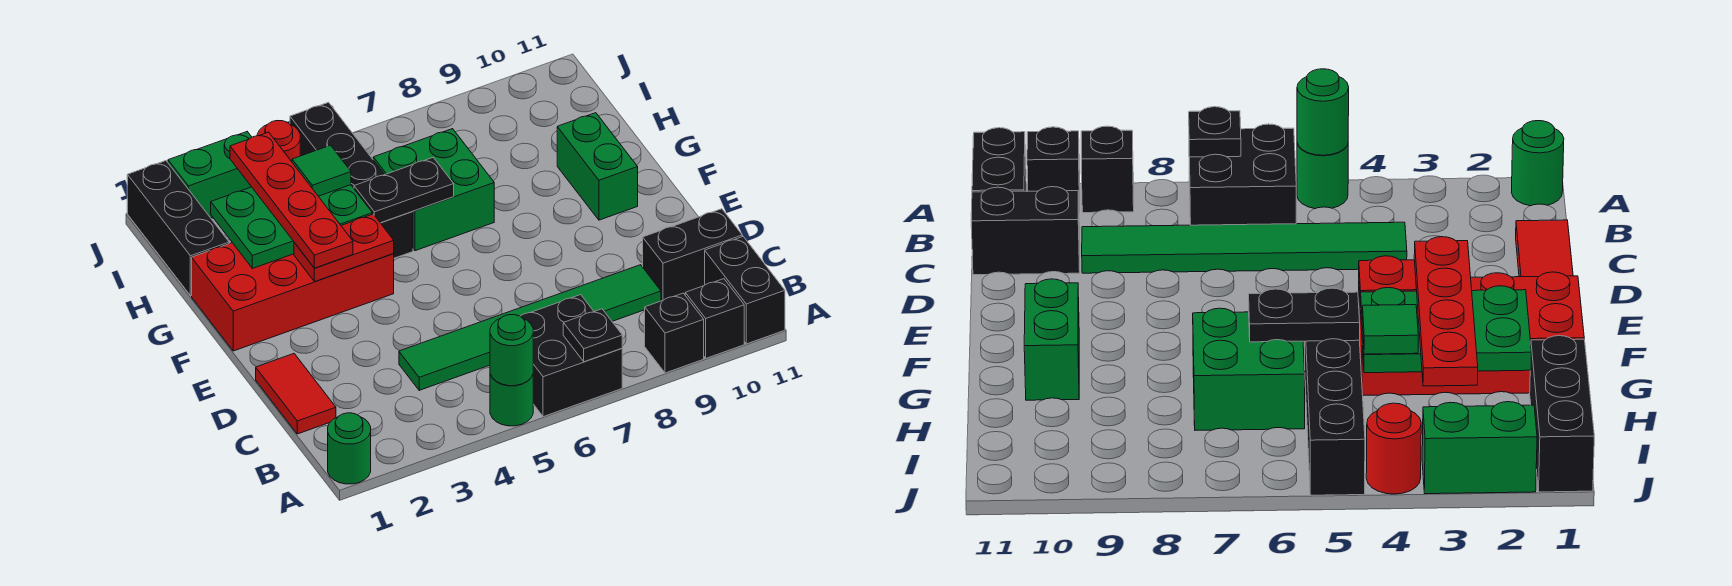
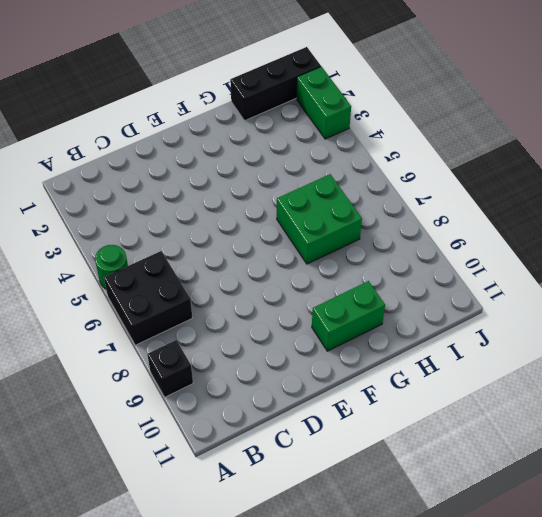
none -> green round brick A1 level 1
none -> black brick A10 level 1
none -> black brick A11:B11 level 1

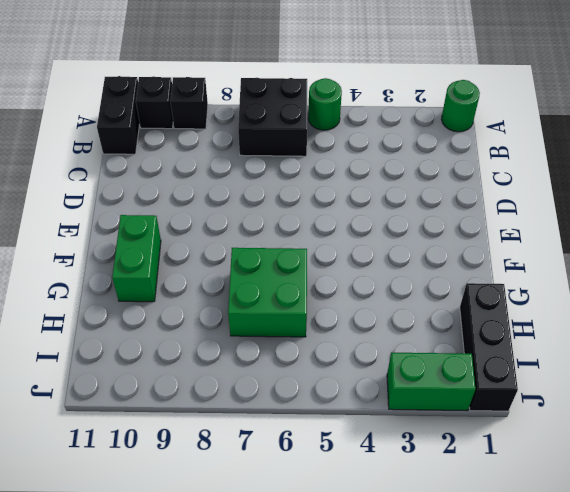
none -> red tile C1:D1 level 1
none -> green tile C4:C9 level 1
none -> black brick C10:C11 level 1

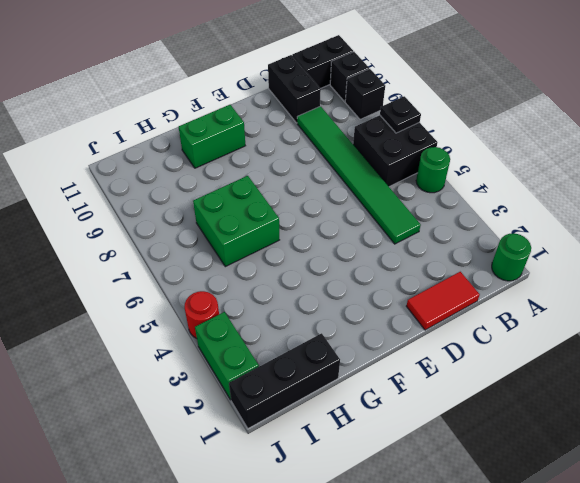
none -> red brick F1:G4 level 1
none -> black brick G5:J5 level 1
none -> green round brick A5 level 2

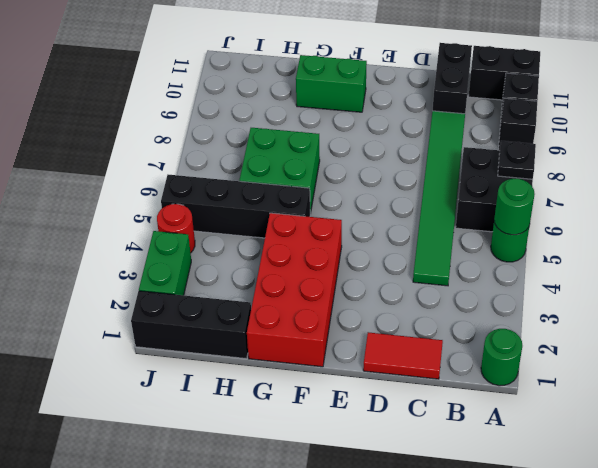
none -> red plate F3:F4 level 2
none -> green plate G2:H4 level 2
none -> black plate G5:G6 level 2

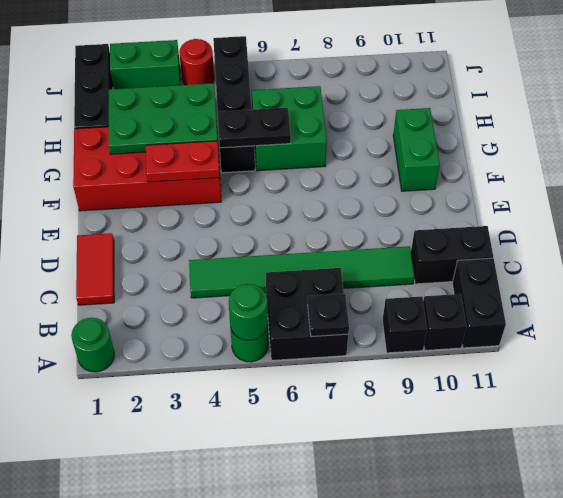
none -> red plate F3:I3 level 3
none -> green tile H4 level 3

